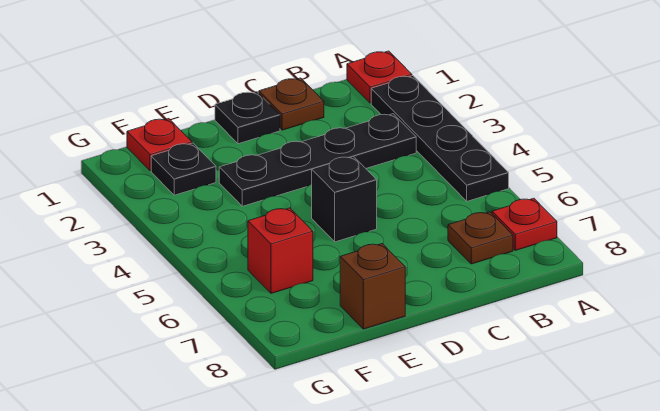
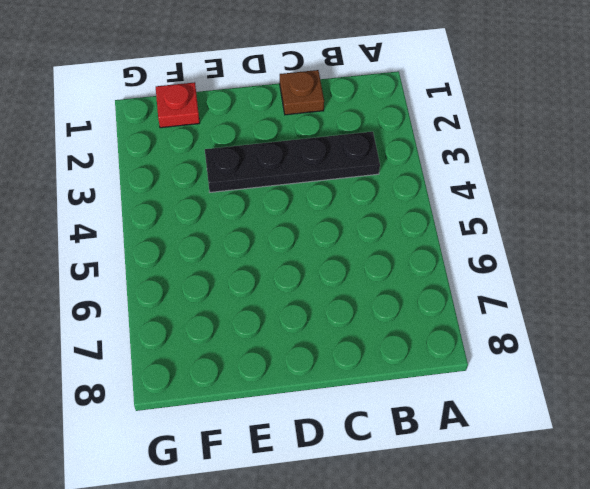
none -> red plate A1 level 1
none -> black plate A2:A5 level 1
none -> red plate A7 level 1

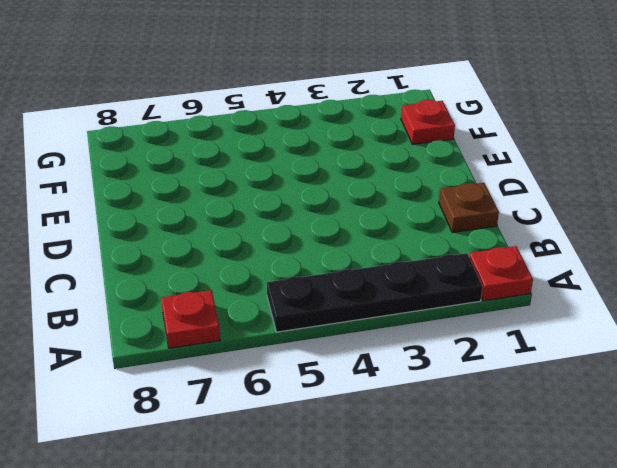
none -> black plate B3:E3 level 1
none -> brown plate B7 level 1
none -> black plate D1 level 1

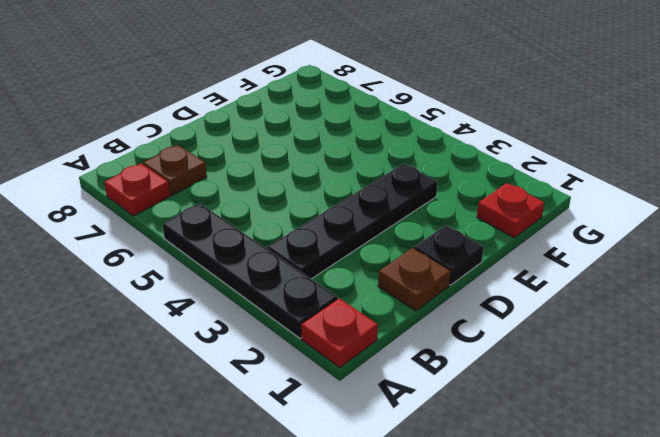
none -> black brick D5 level 1
none -> brown brick E8 level 1
none -> black plate F2 level 1

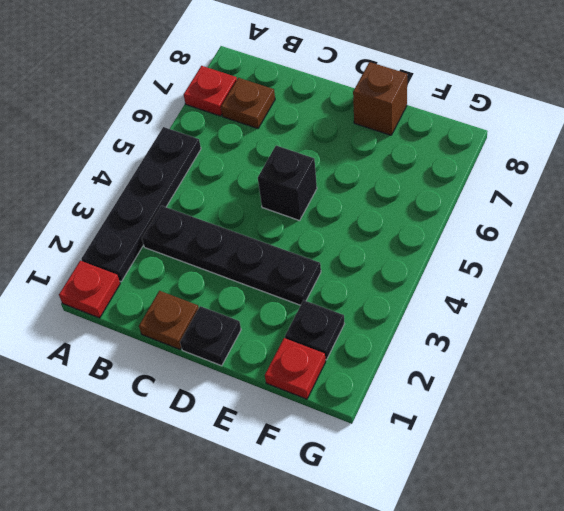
none -> red brick F6 level 1

